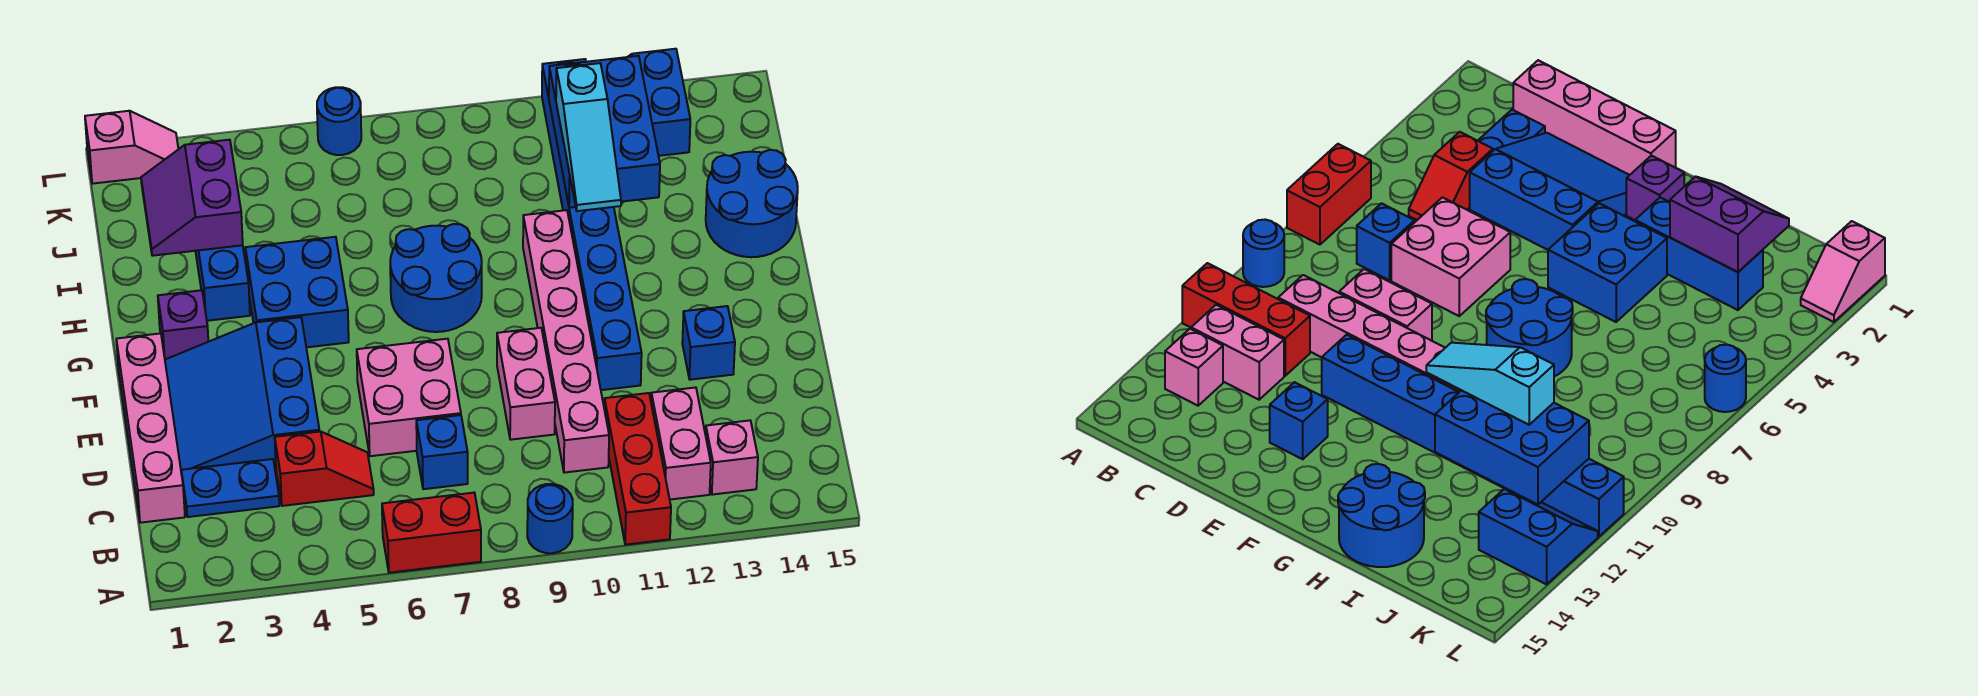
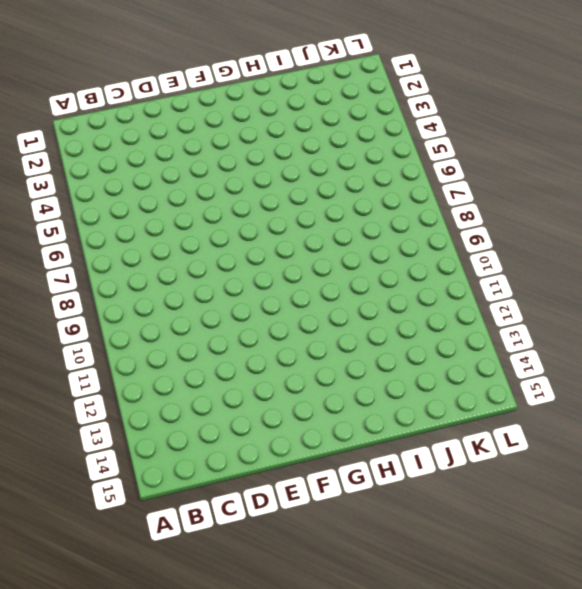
none -> red brick A6:A7 level 1
none -> blue round brick A9 level 1
none -> red brick A11:C11 level 1

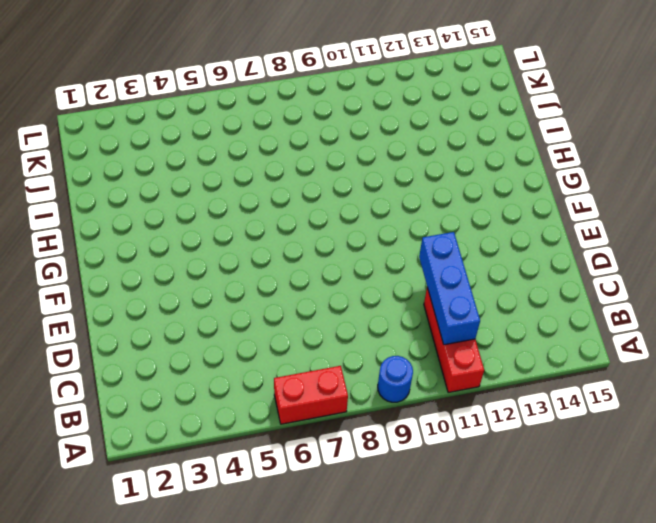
blue brick B11:D11 level 2 -> blue brick H3:J3 level 1
none -> pink brick B12:C12 level 1
none -> pink brick B13 level 1
none -> pink brick C1:F1 level 1

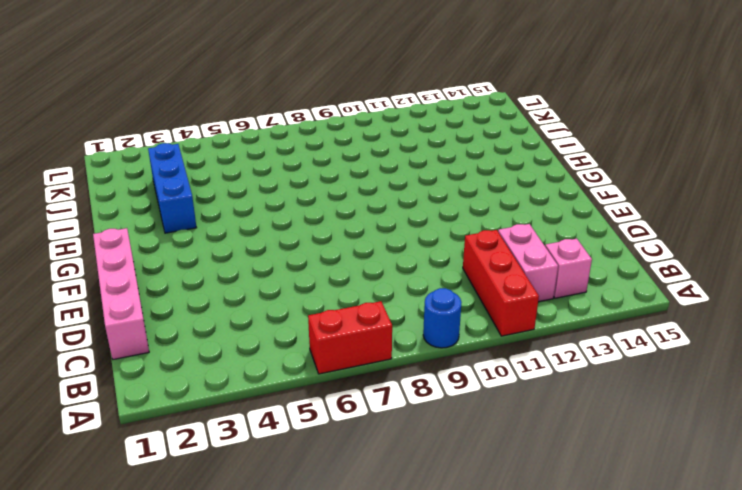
none -> blue plate C2:C3 level 1
none -> red slope C4:C5 level 1 top 4
none -> blue brick C7 level 1

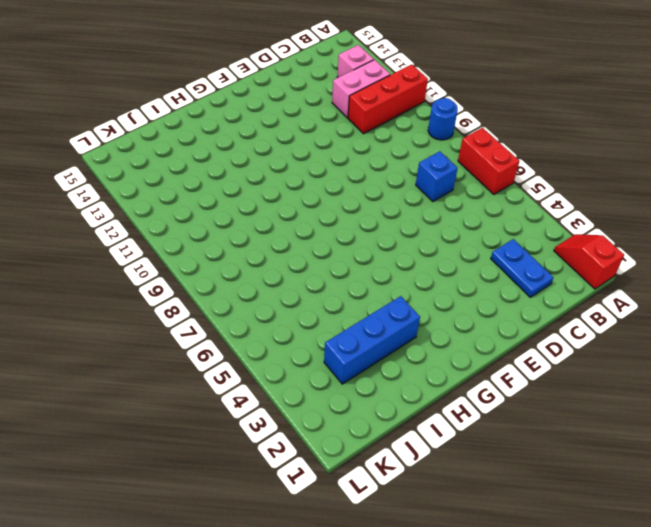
red slope A1:A2 level 1 top 1 -> red slope C4:C5 level 1 top 4
none -> pink brick C1:F1 level 1
none -> pink brick C10:H10 level 1
none -> blue slope D2:F4 level 1 top 4

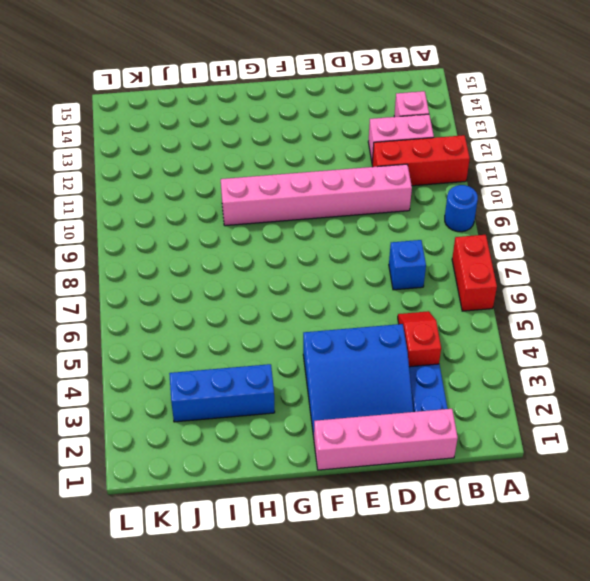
none -> pink brick D6:E7 level 1
none -> pink brick D9:E9 level 1
none -> blue brick E11:L11 level 1

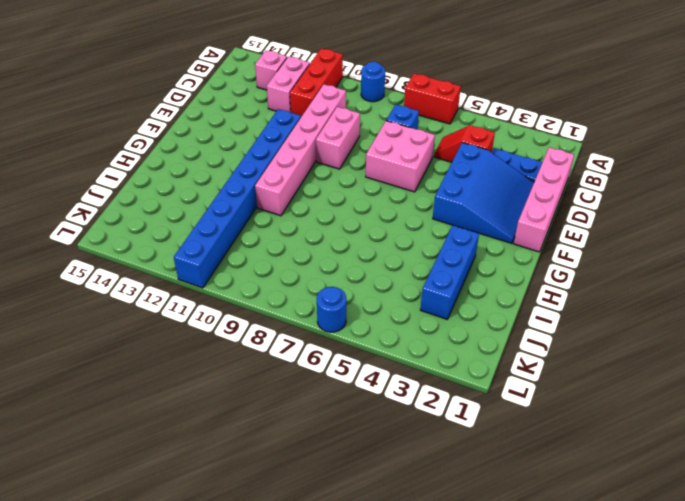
none -> blue brick E13 level 1
none -> purple brick G2 level 1
none -> blue brick G4:H5 level 1

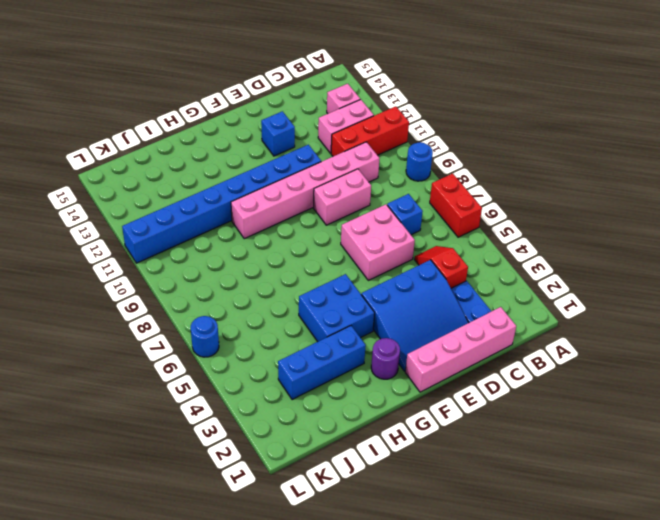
purple round brick G2 level 1 -> purple brick G2 level 1
none -> blue round brick G7:H8 level 1
none -> blue round brick H14:I15 level 1
none -> blue slope K12:L13 level 1 top 13

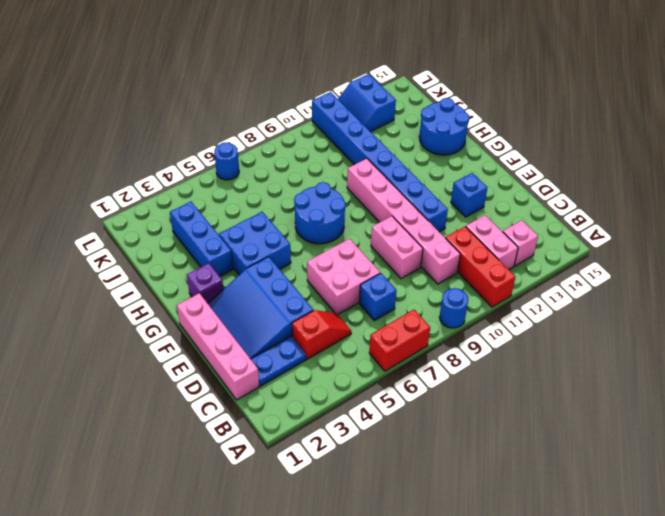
none -> pink slope L1:L2 level 1 top 1
none -> purple slope I2:J3 level 2 top 3
none -> blue brick I11:K12 level 2

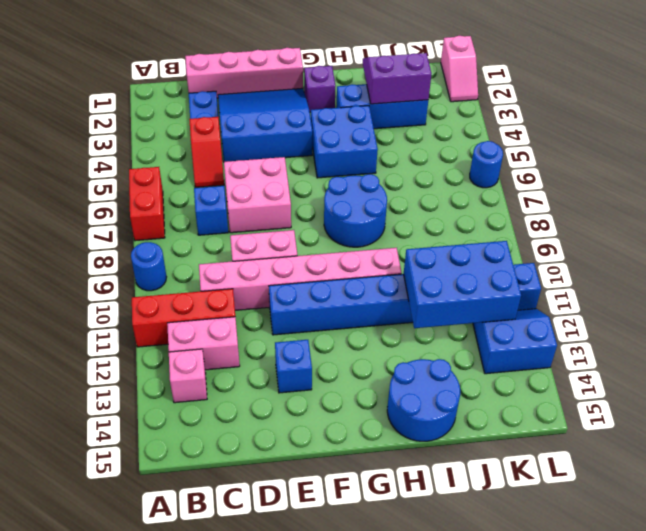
none -> cyan slope H11:J11 level 3 top J

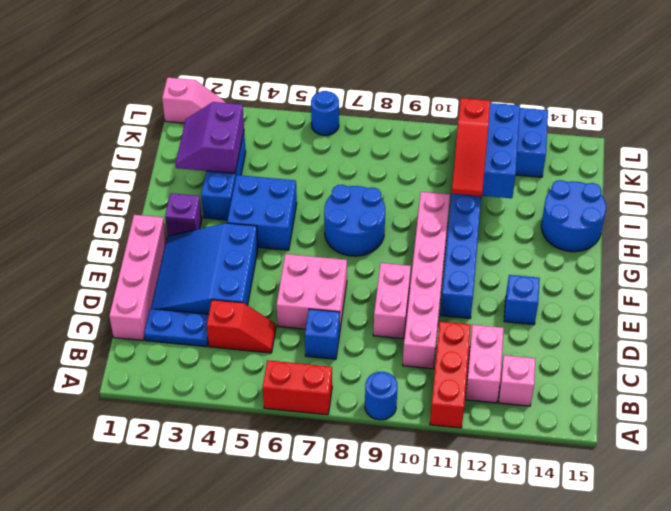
red slope H11:J11 level 3 top J -> cyan slope H11:J11 level 3 top J

